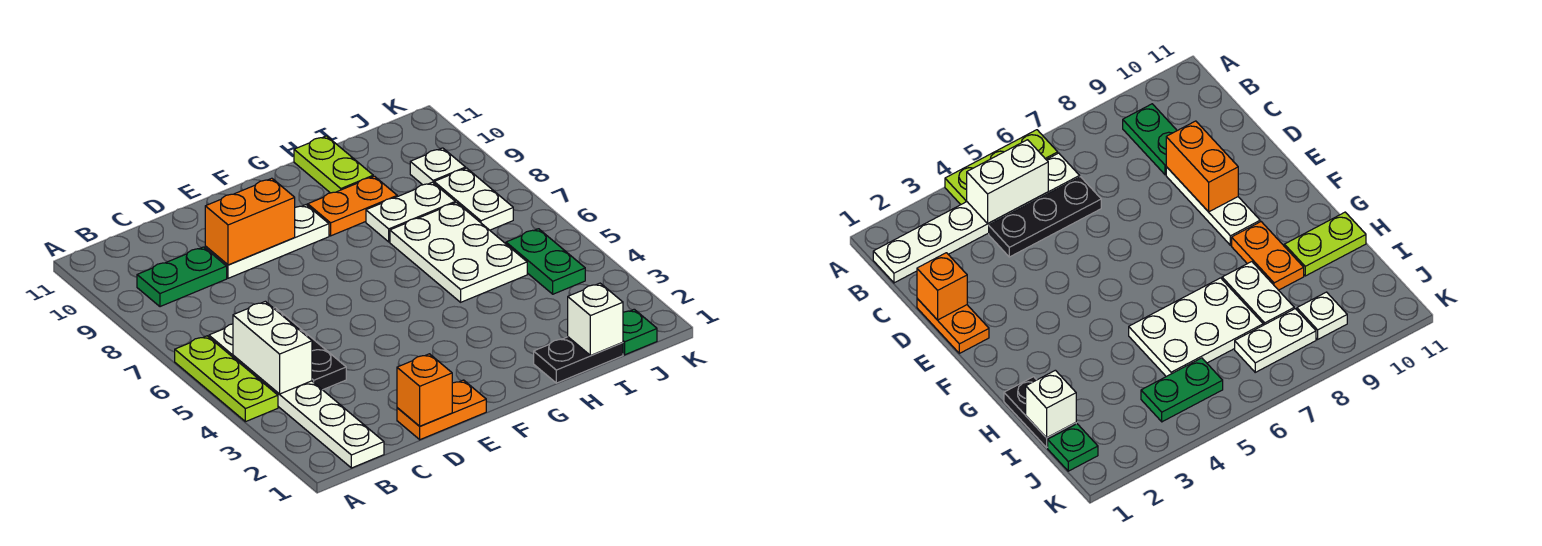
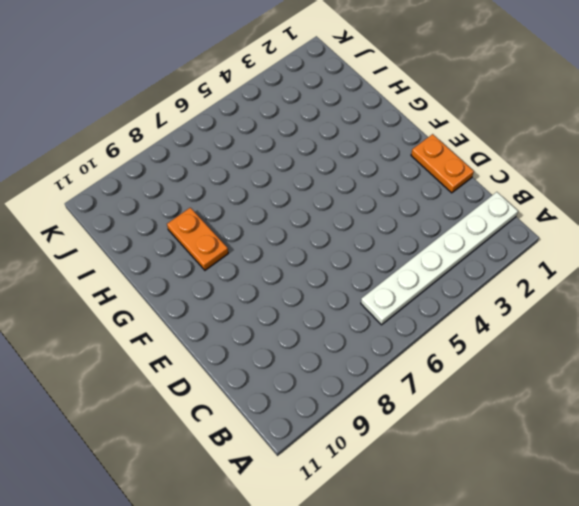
none -> lime plate A4:A6 level 1
none -> green plate B9:C9 level 1
none -> black plate C4:C6 level 1

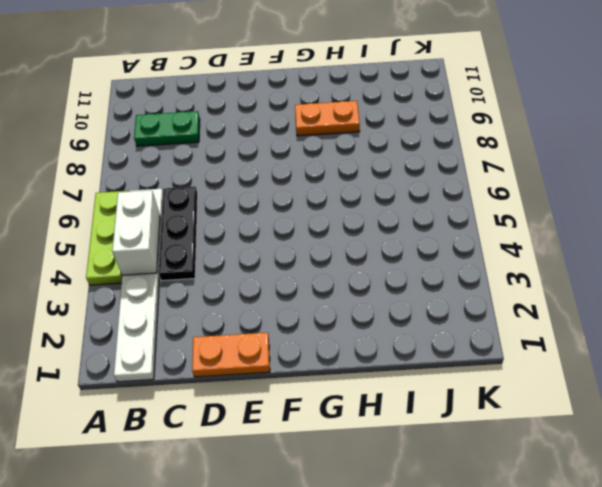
none -> white plate D9:F9 level 1
none -> black plate H1:I1 level 1
none -> white plate H5:I7 level 1

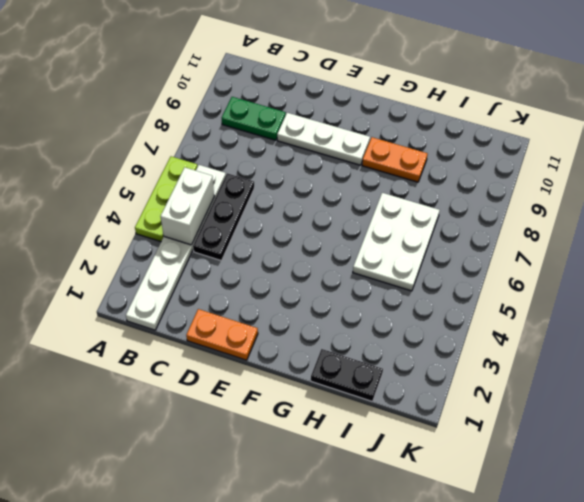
none -> white plate H8:I8 level 1
none -> lime plate H10:H11 level 1
none -> green plate J1 level 1

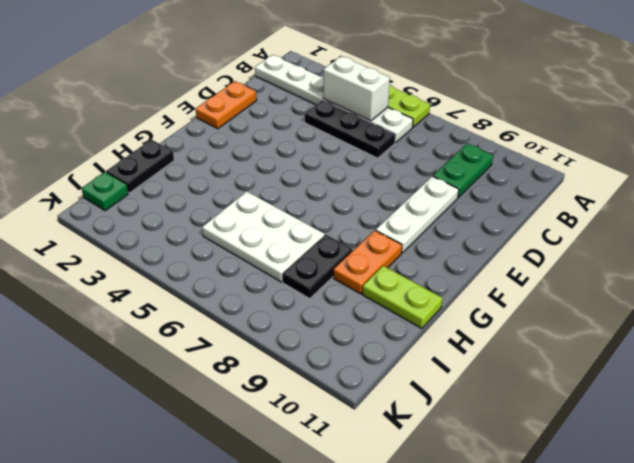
black plate H8:I8 level 1 -> white plate H8:I8 level 1
none -> green plate J4:J5 level 1
none -> white plate J7:J8 level 1
none -> white plate J9 level 1

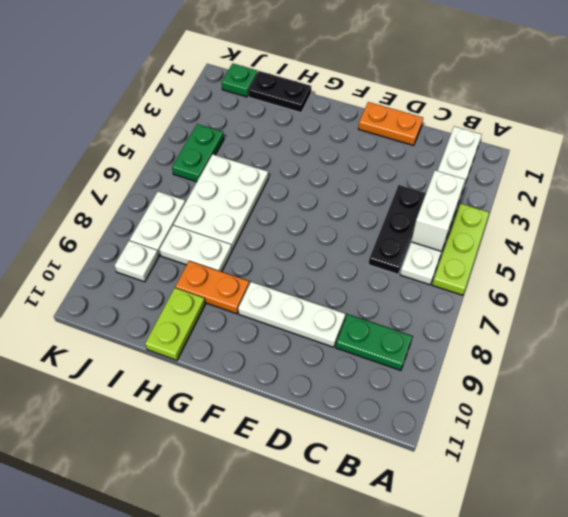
none -> orange brick D1 level 2
none -> orange brick D9:E9 level 2
none -> white brick I1 level 2

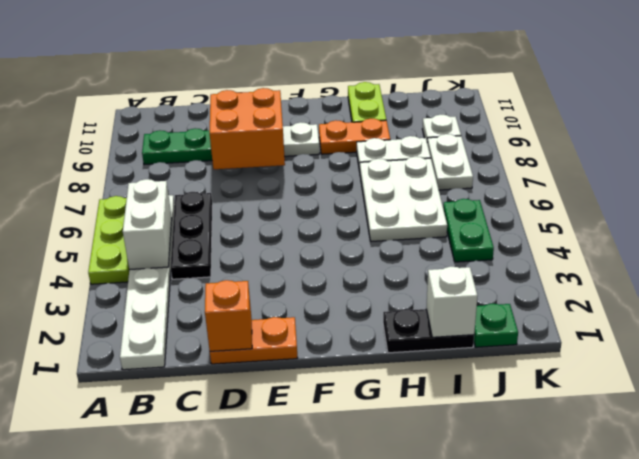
orange brick D8:E9 level 2 -> orange brick D9:E9 level 2

